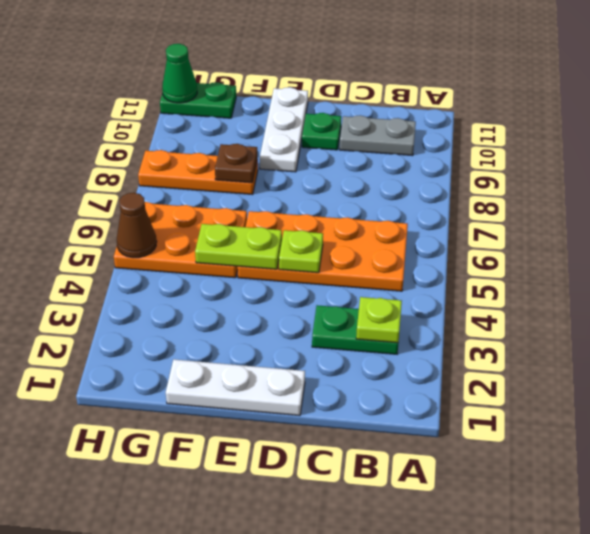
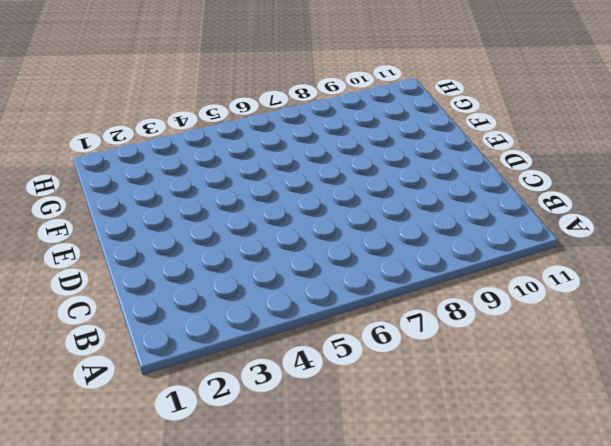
none -> green plate B3:C3 level 1
none -> orange plate B5:E6 level 1
none -> grey plate B10:C10 level 1

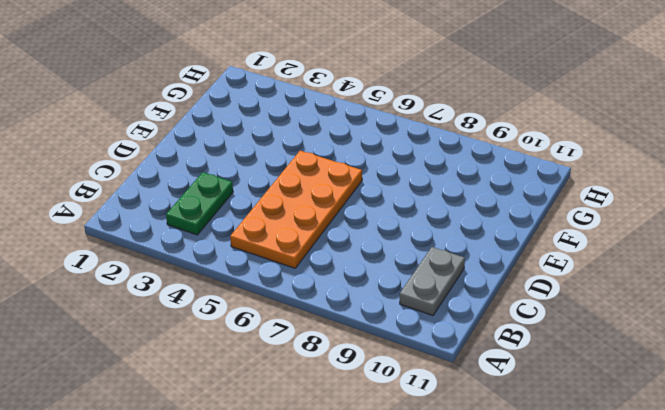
none -> white plate D1:F1 level 1
none -> green plate D10 level 1
none -> white plate E9:E11 level 1

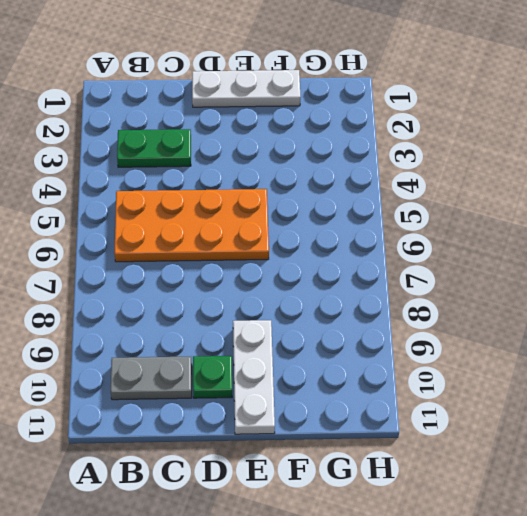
none -> orange plate F5:H6 level 1
none -> orange plate F8:H8 level 1
none -> green plate G11:H11 level 1

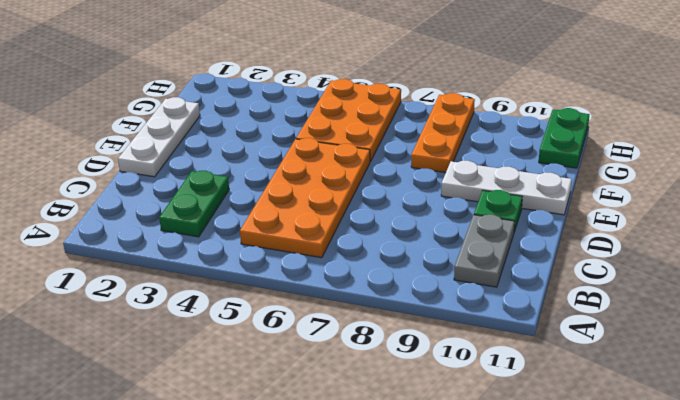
none -> lime plate B3 level 2
none -> lime plate D5 level 2
none -> lime plate E5:F5 level 2

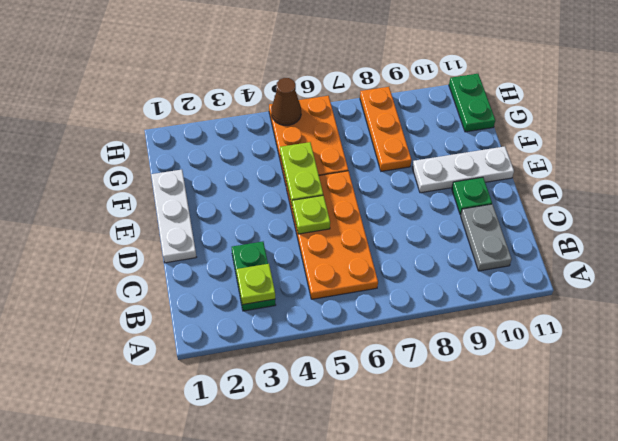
none -> brown plate F8 level 2
none -> green cone H11 level 2

